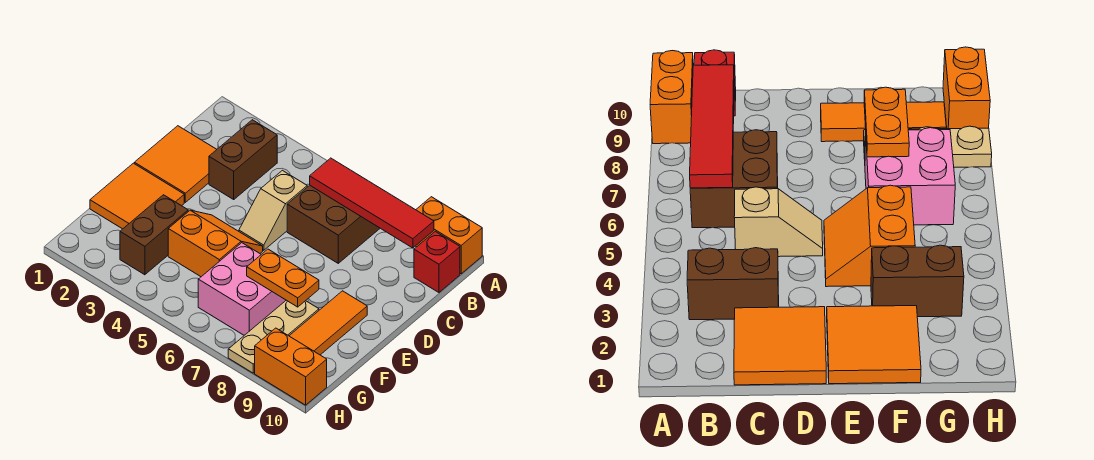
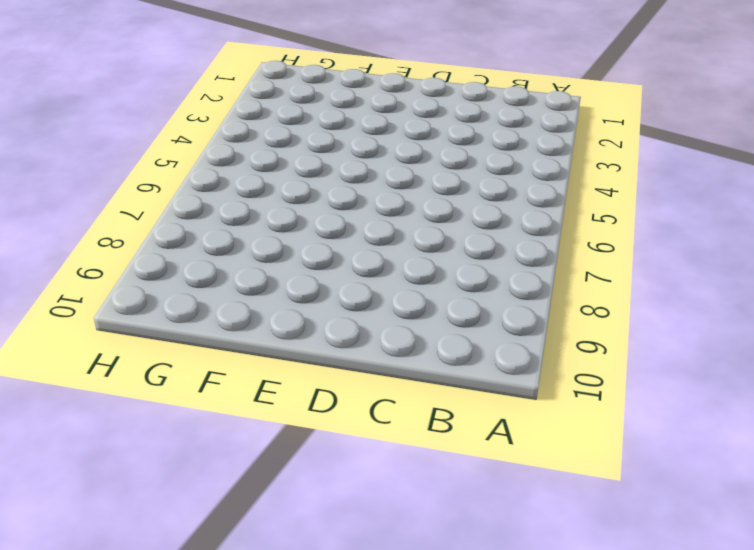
none -> orange brick A9:A10 level 1
none -> brown brick B3:C3 level 1
none -> brown brick B6:C7 level 1

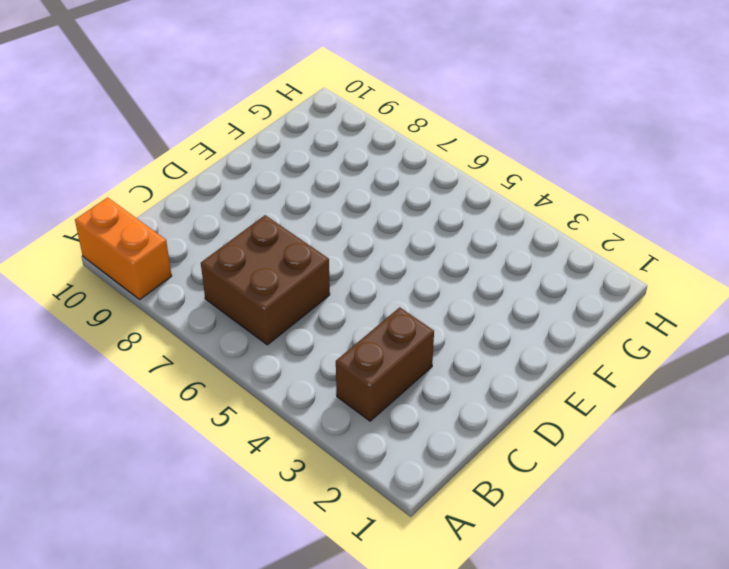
none -> red brick B10 level 1
none -> orange tile C1:D2 level 1
none -> tan slope C5:D5 level 1 top C

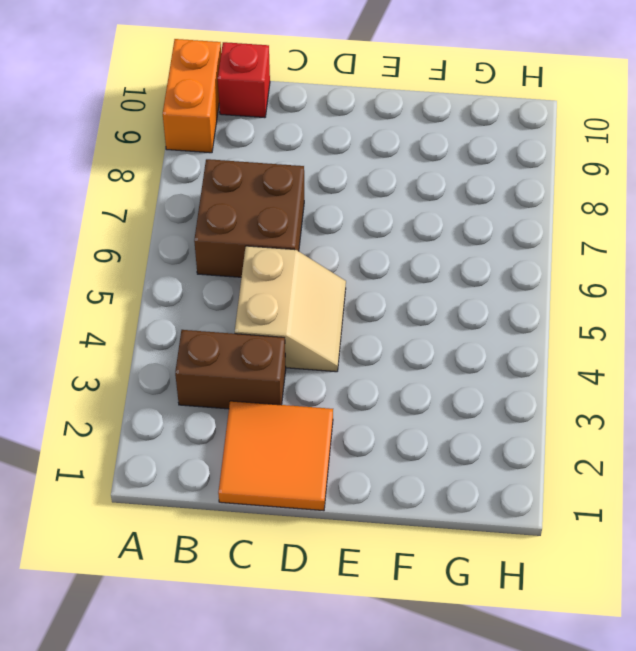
tan slope C4:D5 level 1 top C -> tan slope C5:D5 level 1 top C
none -> orange tile E1:F2 level 1
none -> orange slope E4:F5 level 1 top F
none -> orange tile E9:G9 level 1

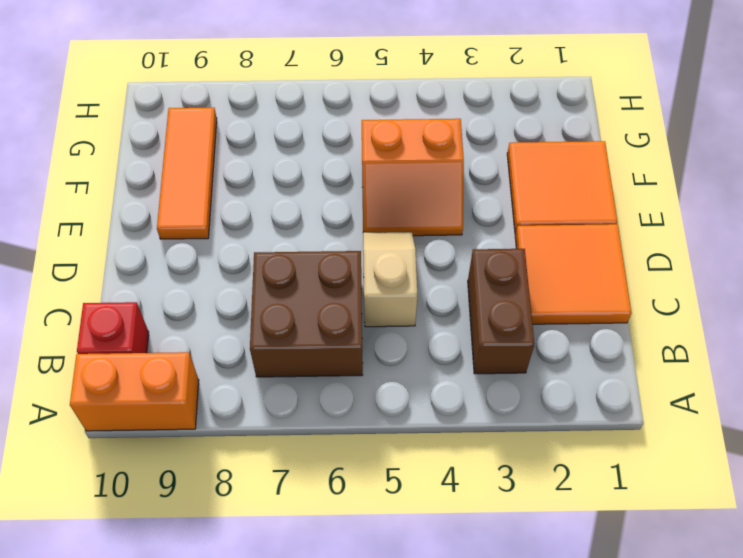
none -> brown brick F3:G3 level 1
none -> pink brick F6:G7 level 1
none -> tan plate F8:H8 level 1

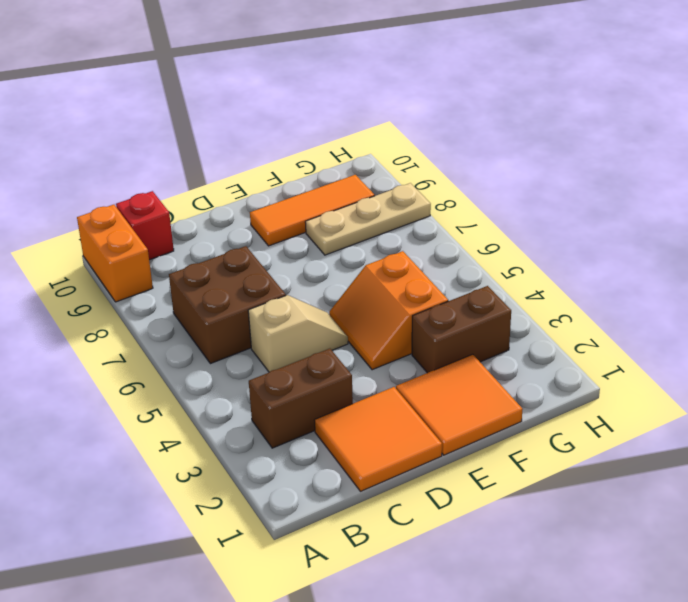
none -> pink brick F6:G7 level 1
none -> orange brick H9:H10 level 1
none -> red tile B6:B9 level 2

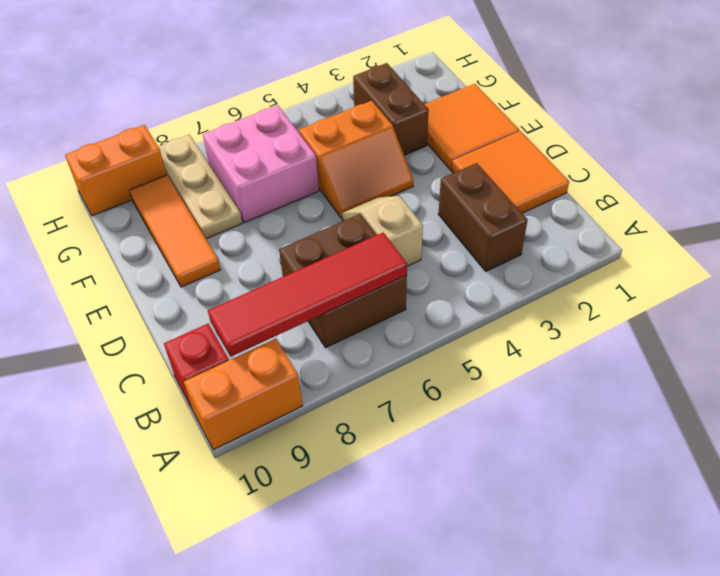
none -> orange plate F7:F8 level 2

